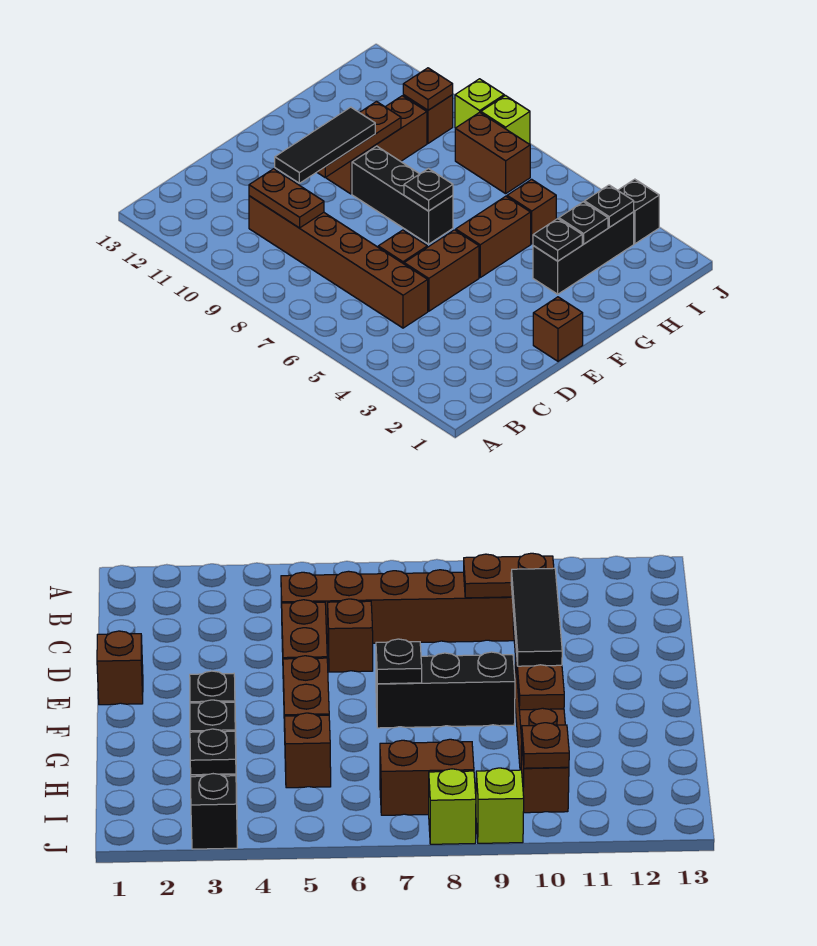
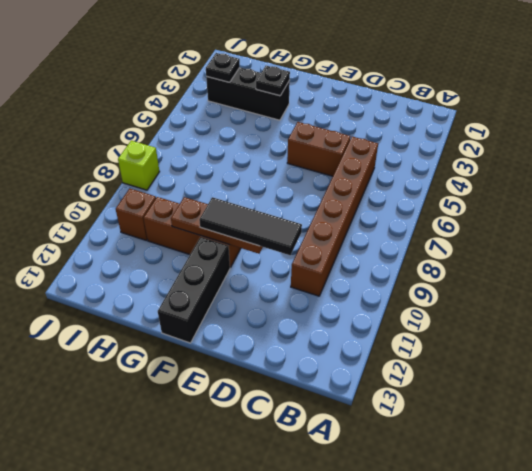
black brick F11:F13 level 1 -> black brick F7:F9 level 1
none -> brown brick D6 level 1
none -> brown brick E1 level 1
none -> brown brick F5:G5 level 1

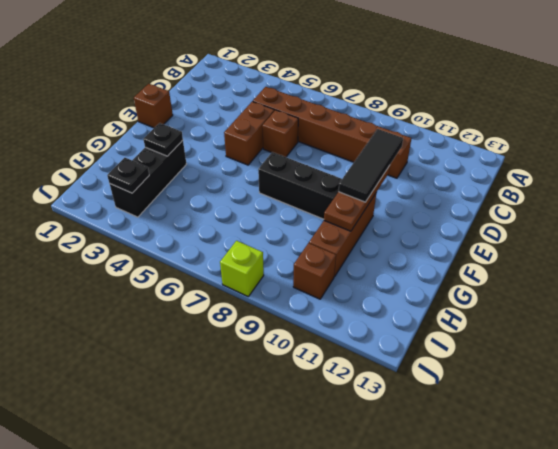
none -> brown brick F5:G5 level 1
none -> brown brick H5 level 1
none -> brown brick I7:I8 level 1

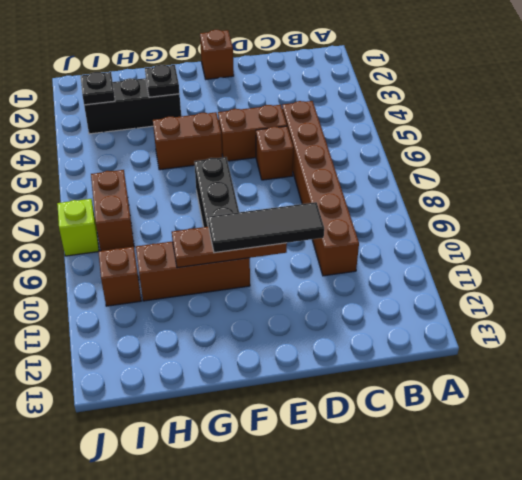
none -> brown brick H5 level 1
none -> black brick J3 level 1
none -> lime brick J9 level 1

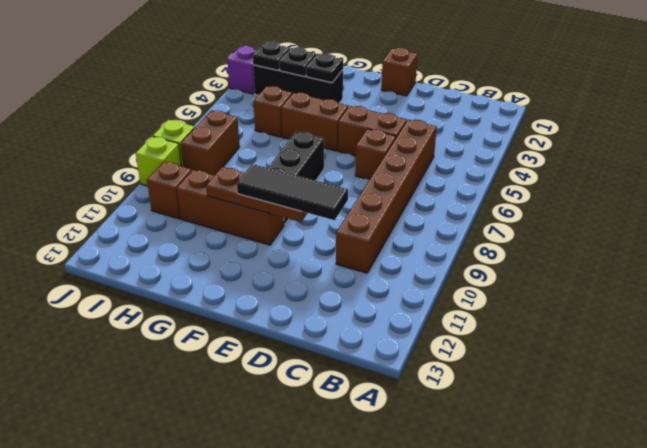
purple brick J3 level 1 -> black brick J3 level 1
none -> brown plate C9:C10 level 2
none -> black plate F7 level 2
none -> brown plate I10 level 2

